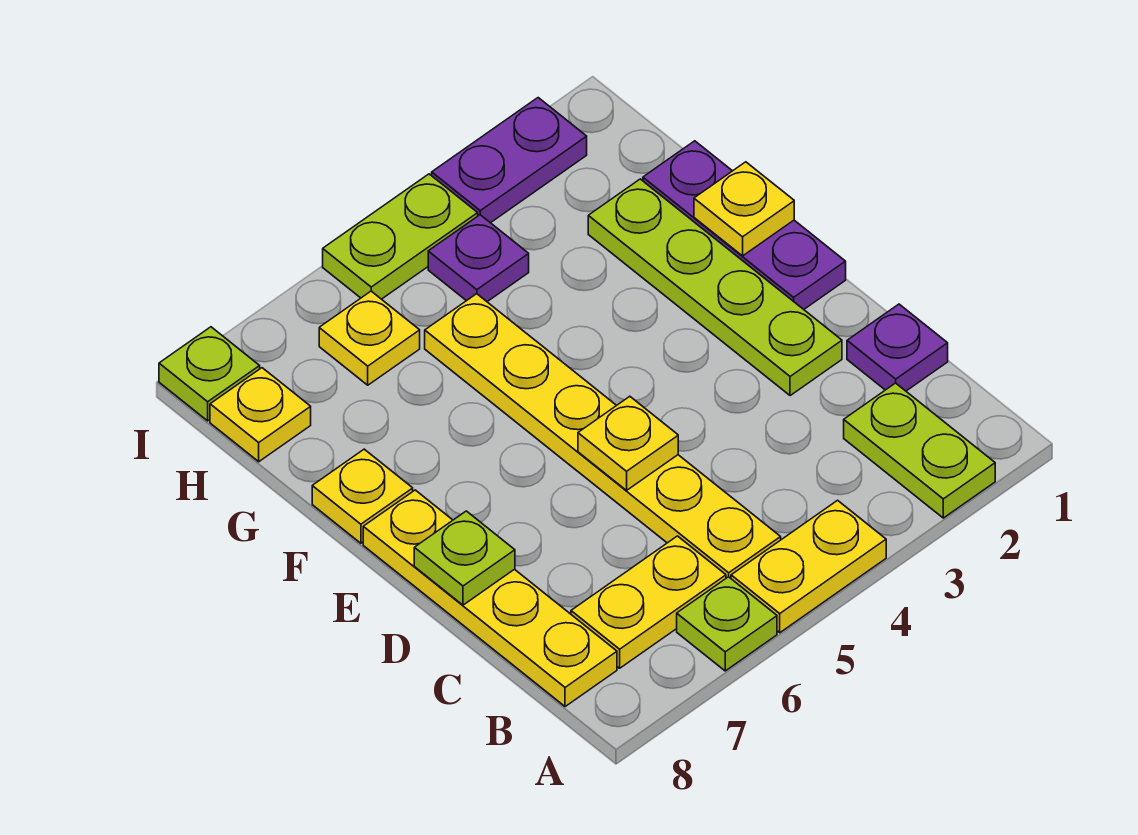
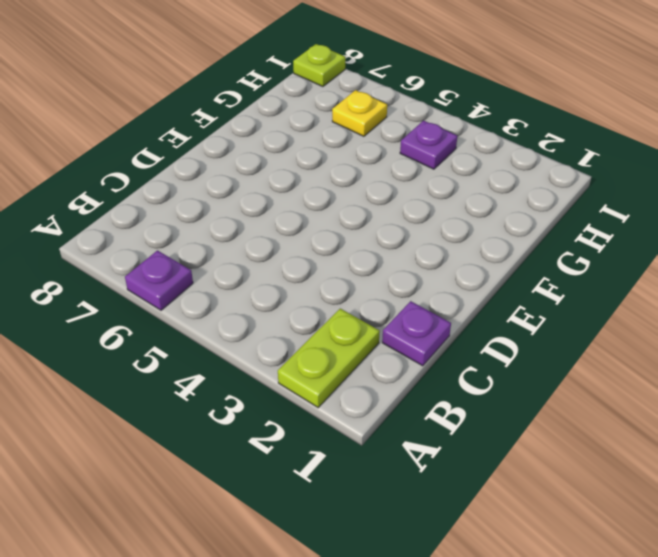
purple plate A6 level 1 -> lime plate A6 level 1
none -> yellow plate A4:A5 level 1
none -> yellow plate B5:G5 level 1
none -> yellow plate B6:B7 level 1

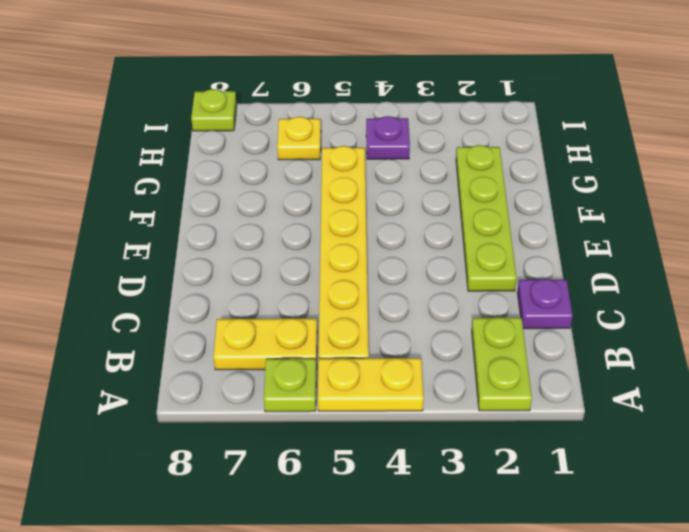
none -> yellow plate B8:E8 level 1
none -> purple plate E1:G1 level 1
none -> yellow plate F8 level 1

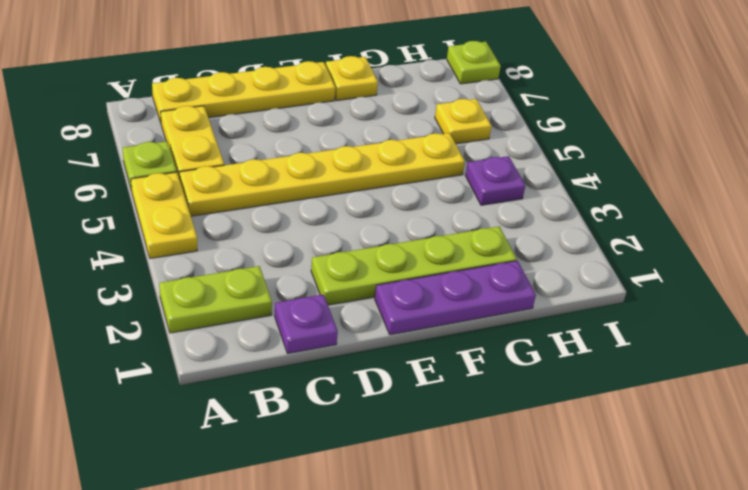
none -> yellow plate H8 level 1
none -> purple plate I2:I3 level 1
none -> lime plate I4:I5 level 1

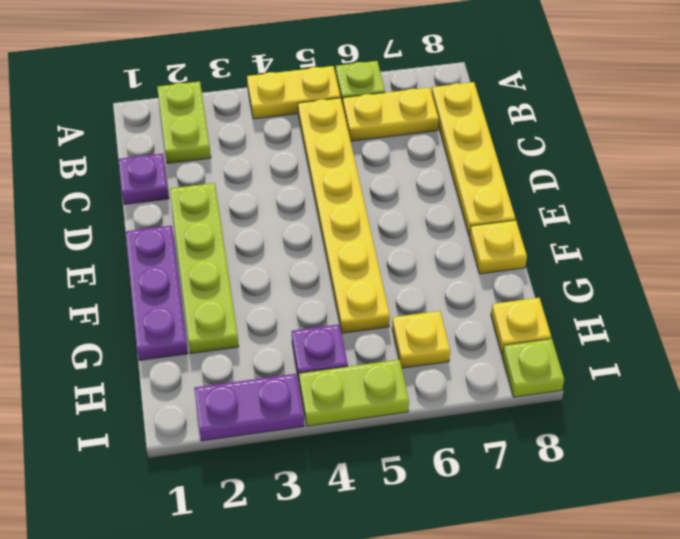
none -> yellow plate D5 level 2
none -> lime plate D8 level 2
none -> yellow plate F1 level 2

